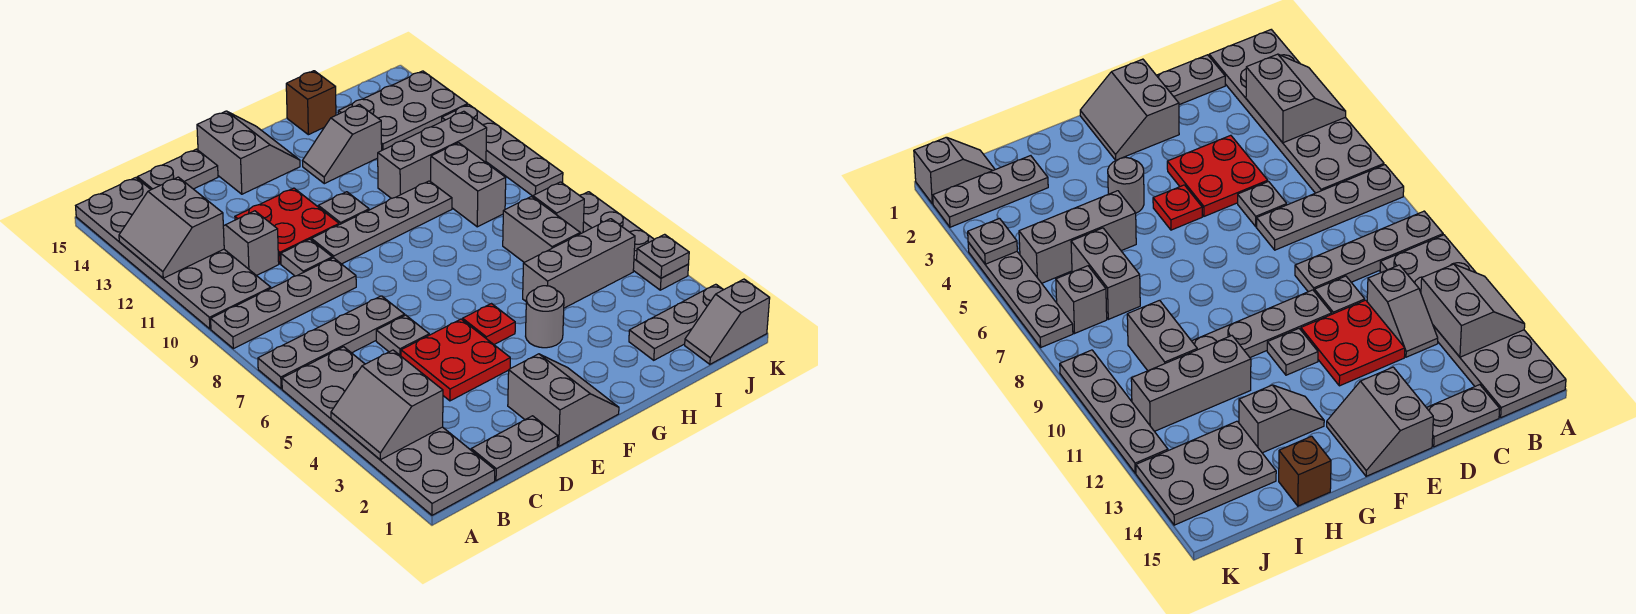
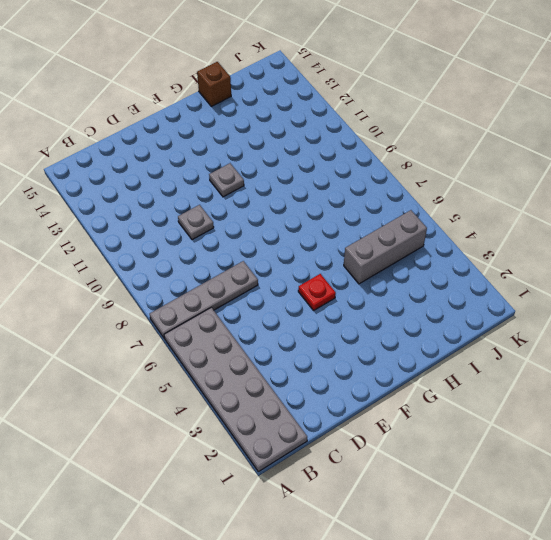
none -> grey plate A9:D9 level 1
none -> grey plate A10:B15 level 1
none -> grey plate C1:D1 level 1
none -> grey slope C11:C12 level 1 top 11

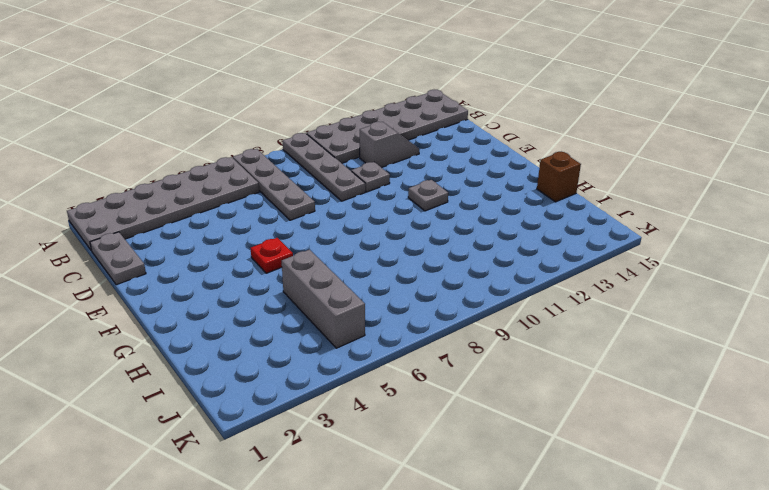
none -> grey plate C15:D15 level 1
none -> red plate D4:E5 level 1
none -> grey plate D6 level 1
none -> red plate D11:E12 level 1

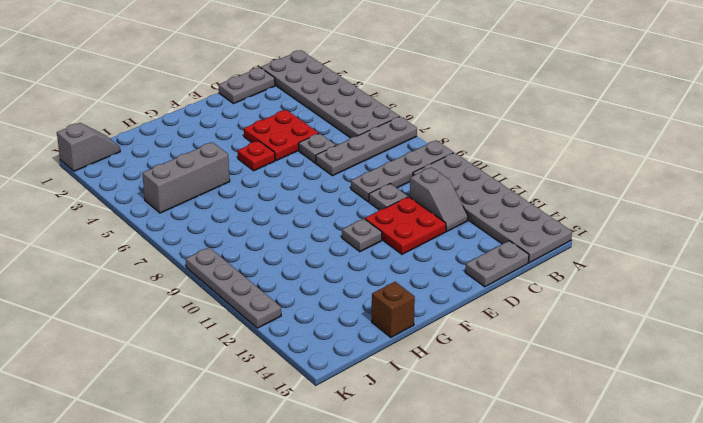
none -> grey slope E1:F2 level 1 top E
none -> grey plate E10:H10 level 1
none -> grey slope E14:F15 level 1 top E
none -> grey round brick G4 level 1

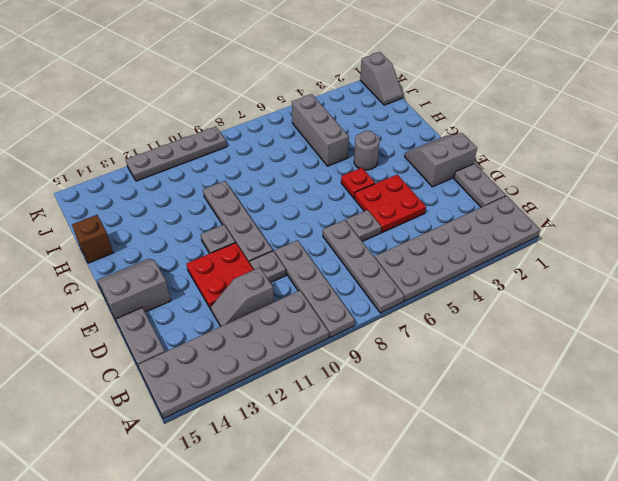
none -> grey slope G13:H13 level 1 top H
none -> grey brick H11:J11 level 1
none -> grey plate I2:K2 level 1
none -> grey brick I6:I7 level 1

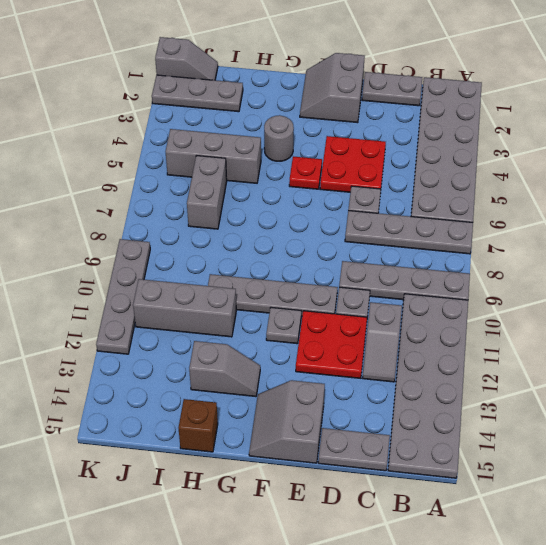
none -> grey brick I9:I10 level 1
none -> grey plate I13:K14 level 1
none -> grey brick J7 level 1
none -> grey plate K4:K7 level 1

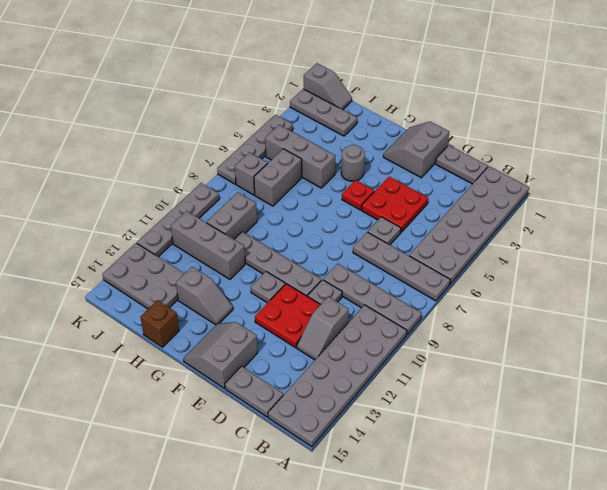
none -> grey slope A3:B4 level 2 top B
none -> grey slope A12:B13 level 2 top B
none -> grey plate K4 level 2

